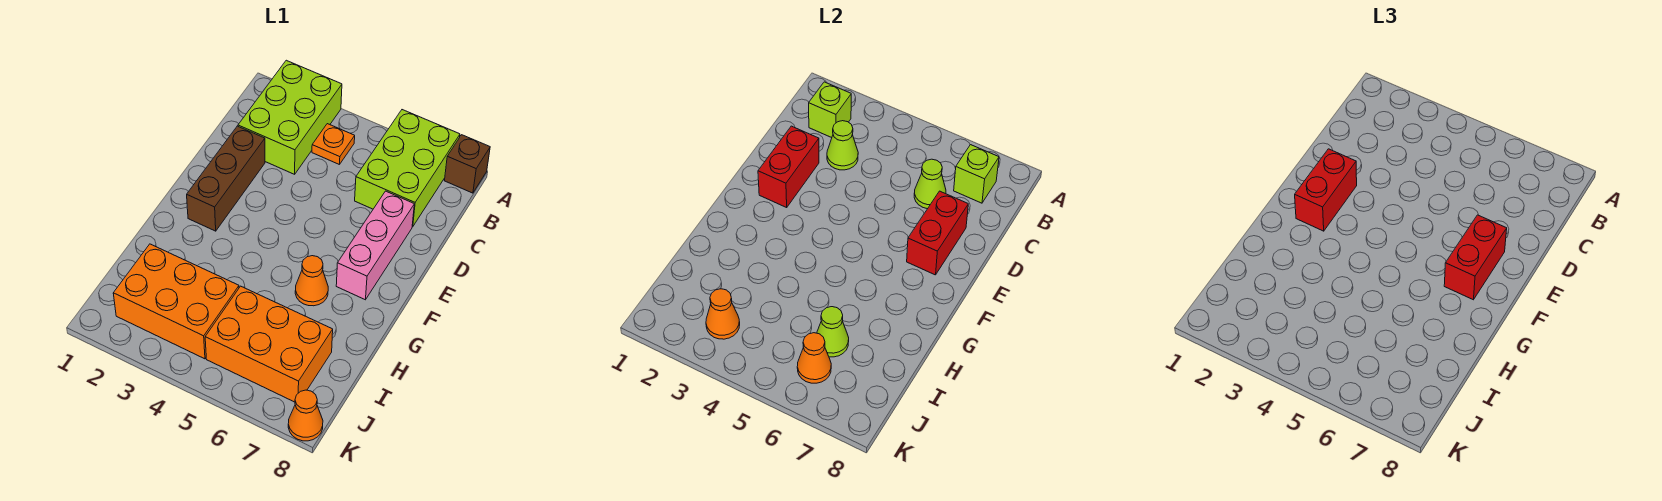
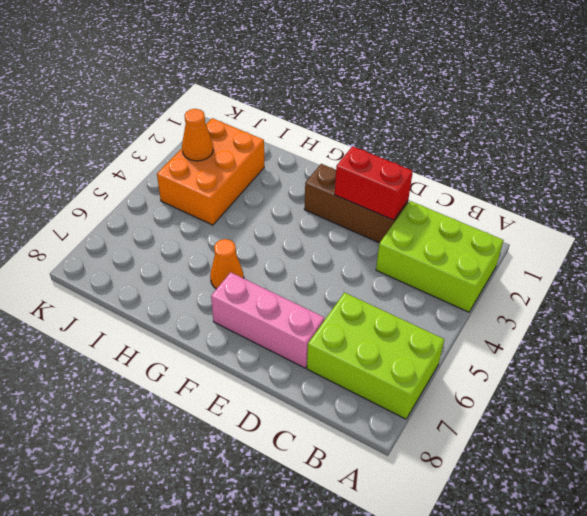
none -> brown brick A8 level 1
none -> orange plate B4 level 1
none -> orange brick I5:J7 level 1

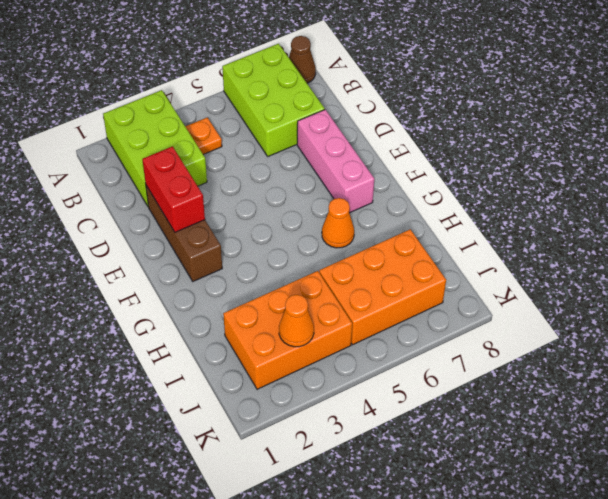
brown cone A8 level 1 -> brown brick A8 level 1
none -> orange cone K8 level 1
none -> lime brick B2 level 2
none -> lime brick B7 level 2

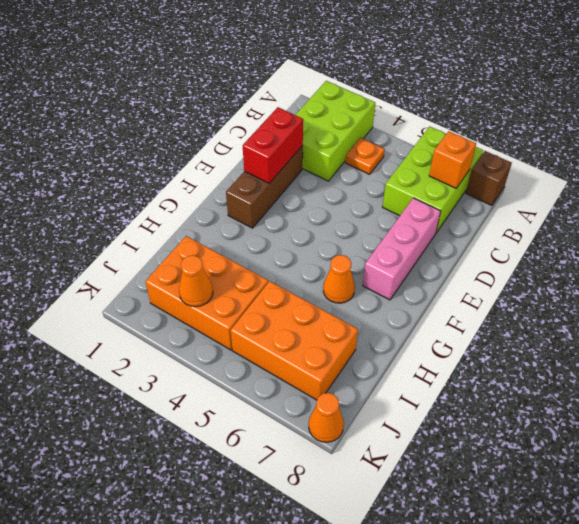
orange brick B7 level 2 -> lime brick B7 level 2
none -> lime brick B2 level 2
none -> lime cone C3 level 2
none -> lime cone C6 level 2

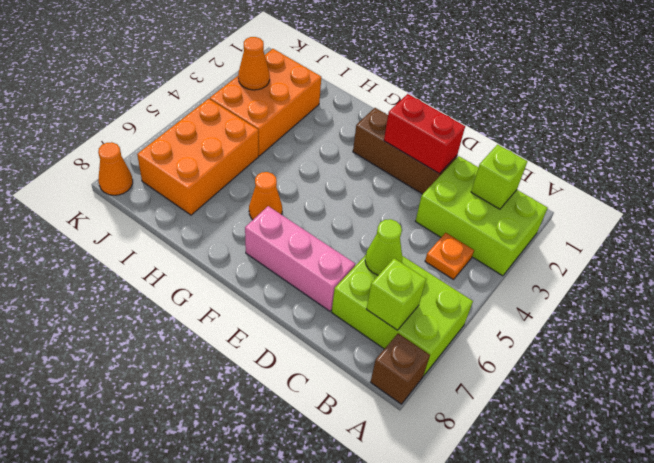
none -> lime cone C3 level 2
none -> red brick D7:E7 level 2
none -> lime cone I6 level 2

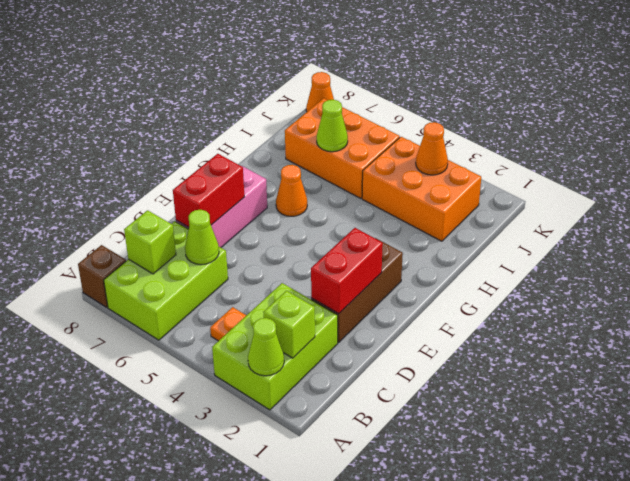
lime cone A2 level 2 -> lime cone C3 level 2
none -> orange cone J6 level 2
none -> red brick E2:F2 level 3
none -> red brick E7:F7 level 3

